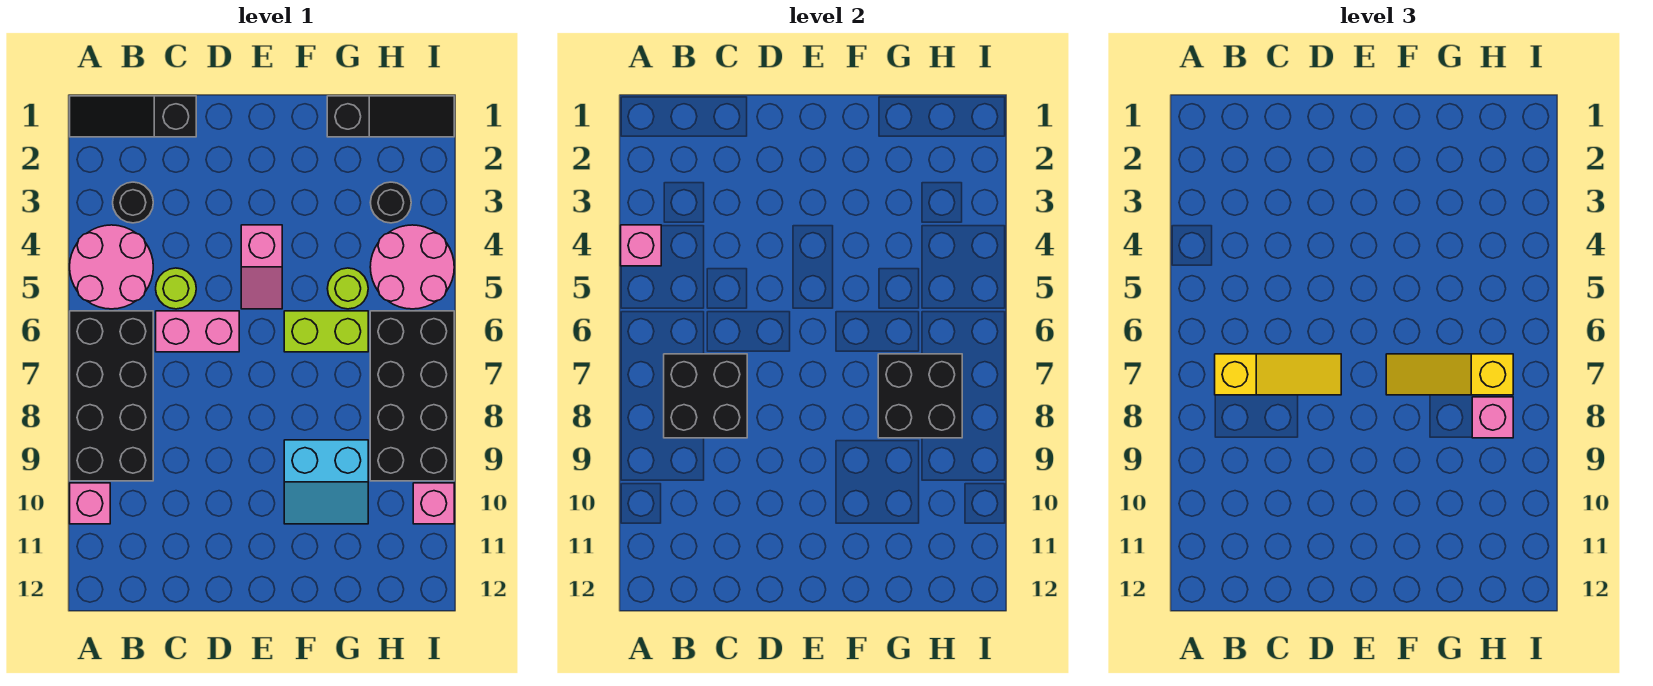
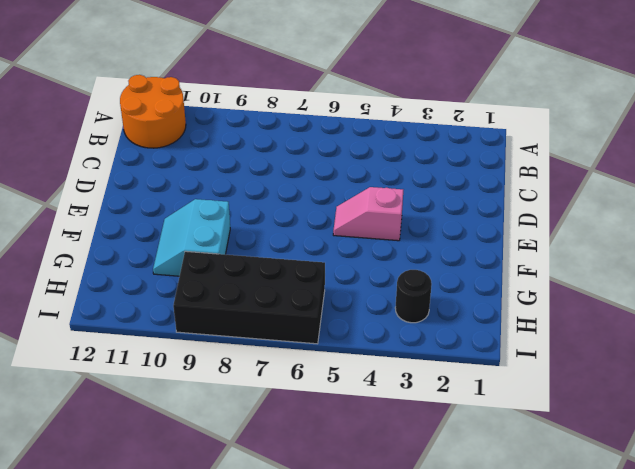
orange round brick A11:B12 level 1 -> none
none -> black slope A1:C1 level 1 top C
none -> pink round brick A4:B5 level 1
none -> black brick A6:B9 level 1

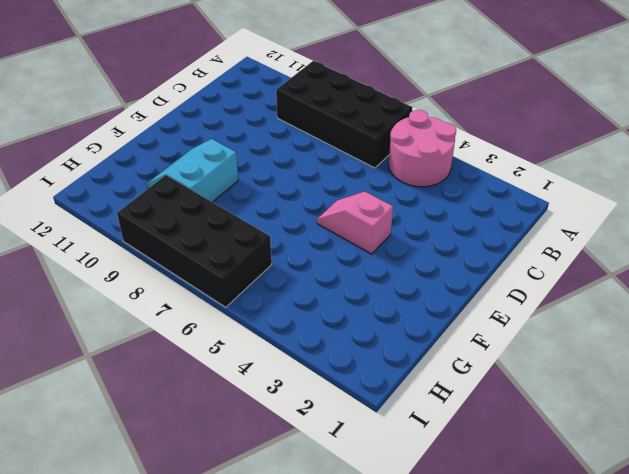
none -> black slope A1:C1 level 1 top C
none -> pink brick A10 level 1
none -> black round brick B3 level 1

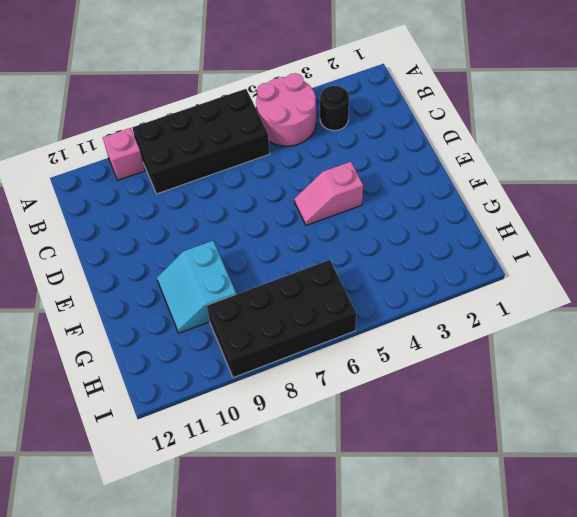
none -> black slope A1:C1 level 1 top C
none -> lime round brick C5 level 1
none -> pink brick C6:D6 level 1

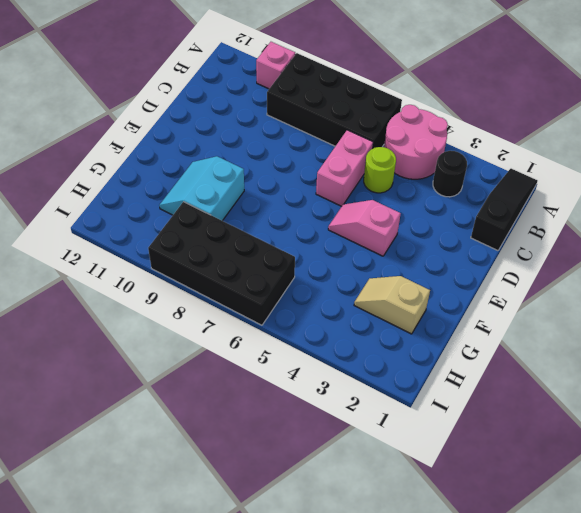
tan slope G2:G3 level 1 top 2 -> none
none -> lime brick F6:G6 level 1
none -> black slope G1:I1 level 1 top G
none -> lime round brick G5 level 1

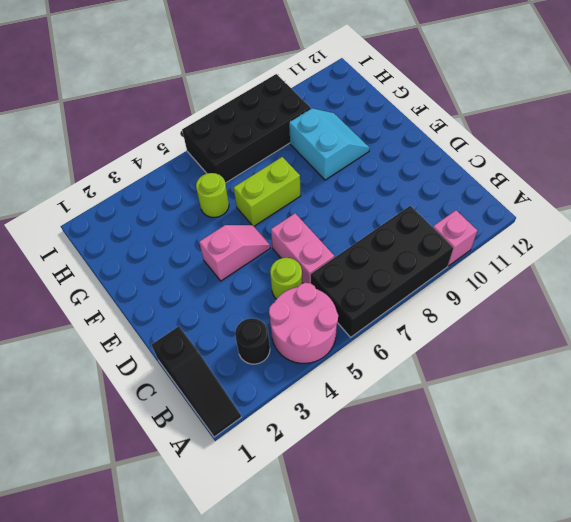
lime brick F6:F7 level 1 -> lime brick F6:G6 level 1
none -> black slope G1:I1 level 1 top G
none -> black round brick H3 level 1
none -> pink round brick H4:I5 level 1

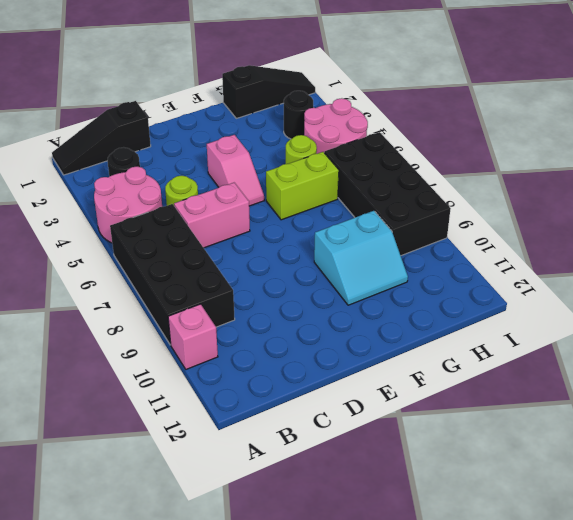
none -> pink brick I10 level 1
none -> pink brick A4 level 2
none -> black brick B7:C8 level 2

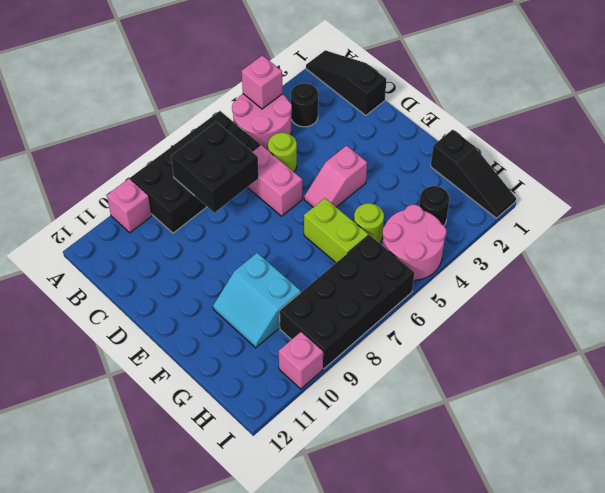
none -> black brick G7:H8 level 2
none -> yellow slope B7:D7 level 3 top B
none -> yellow slope F7:H7 level 3 top H

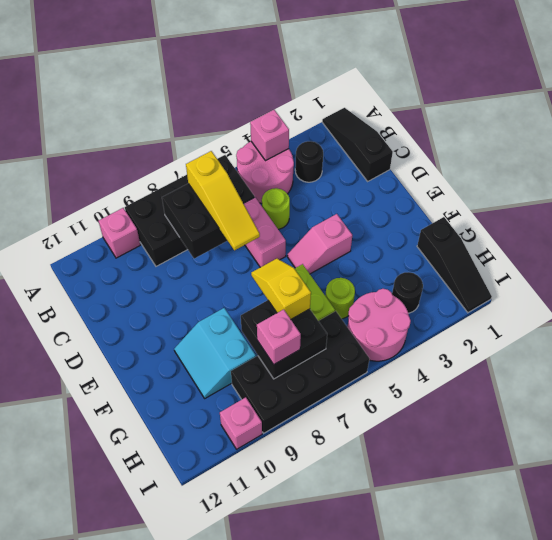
yellow slope F7:G7 level 3 top G -> yellow slope F7:H7 level 3 top H

